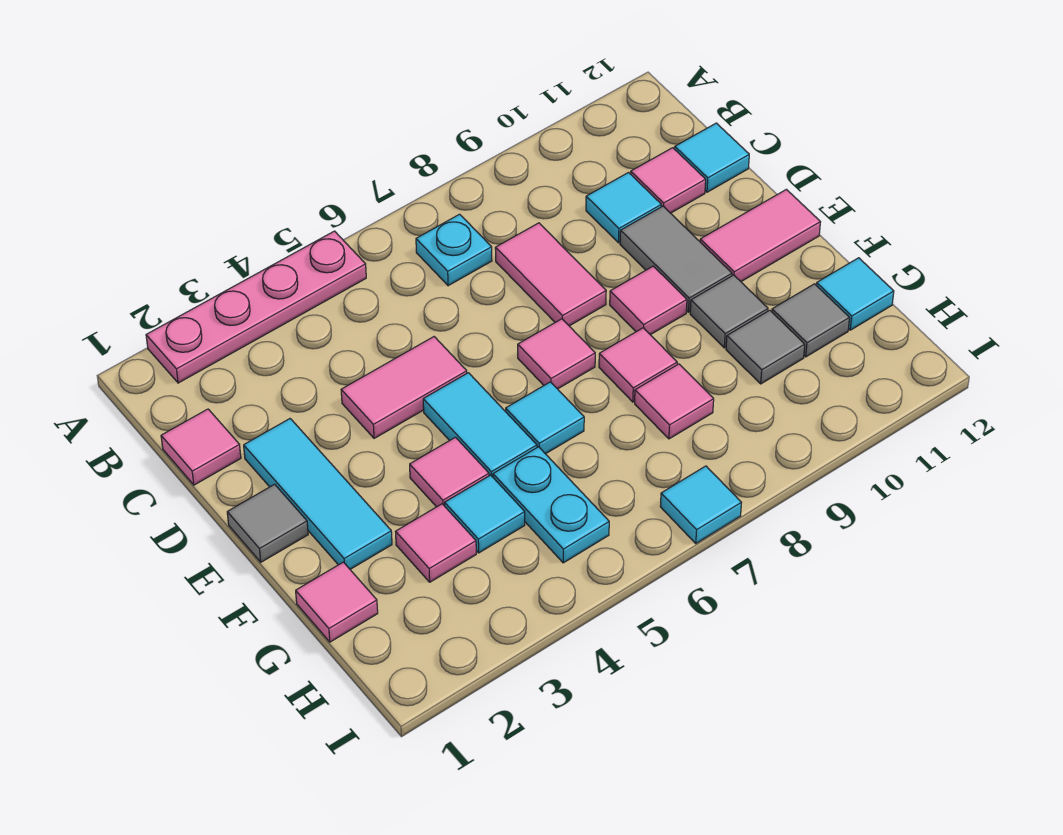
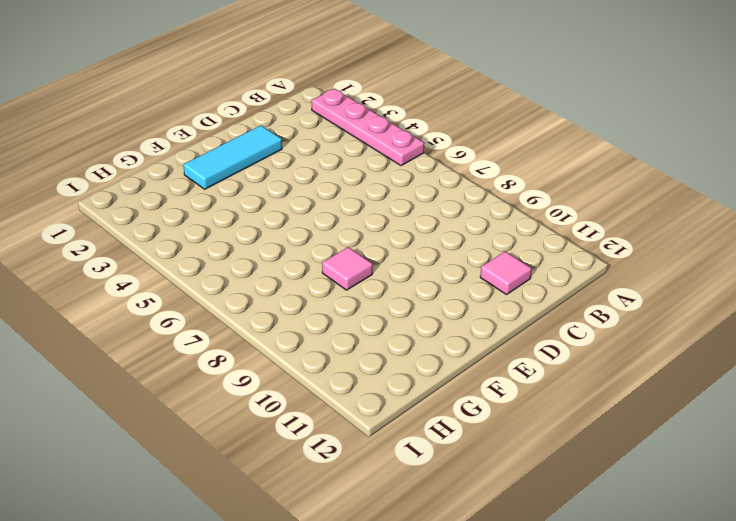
none -> cyan plate B7 level 1
none -> pink tile C1 level 1
none -> pink tile C8:D8 level 1

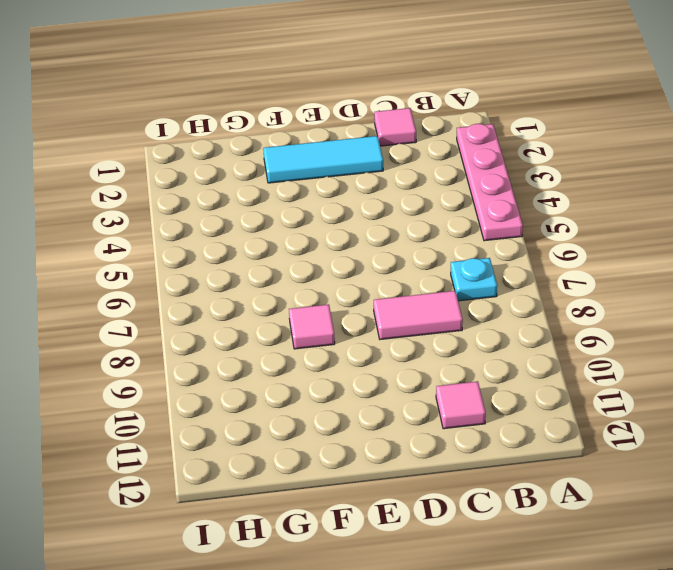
none -> cyan tile C10 level 1
none -> cyan tile C12 level 1
none -> pink tile D4:D5 level 1

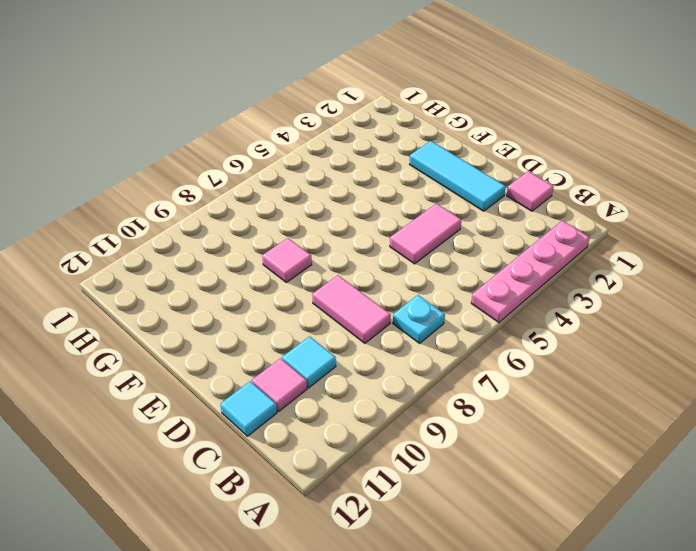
none -> grey tile D10:E10 level 1
none -> grey tile E1 level 1
none -> cyan tile E5:F5 level 1

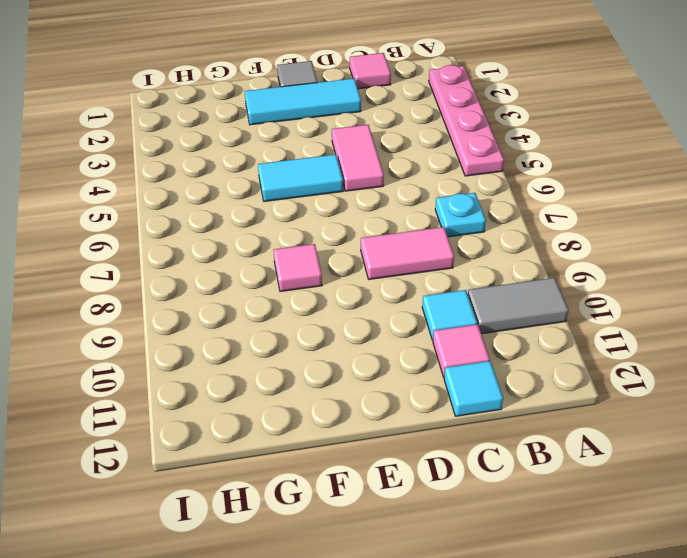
grey tile A10:B10 level 1 -> grey tile D10:E10 level 1
none -> pink tile E7 level 1
none -> pink tile E9 level 1
none -> pink tile E11:E12 level 1

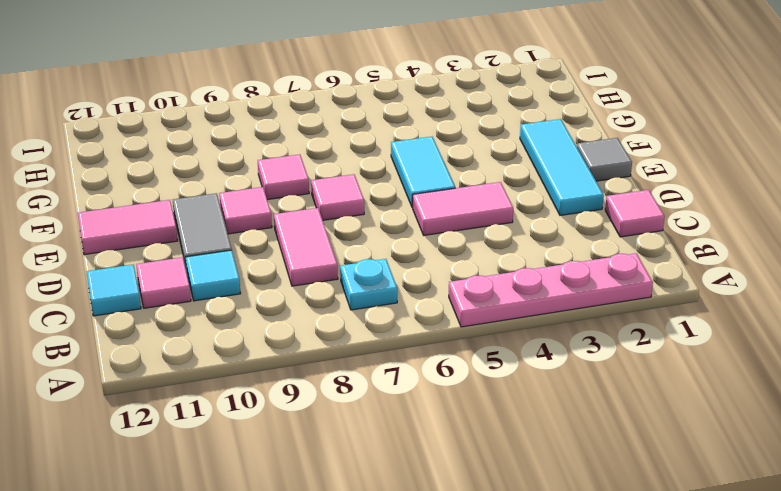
none -> pink tile F4 level 1
none -> cyan tile F6 level 1
none -> grey tile F10 level 1

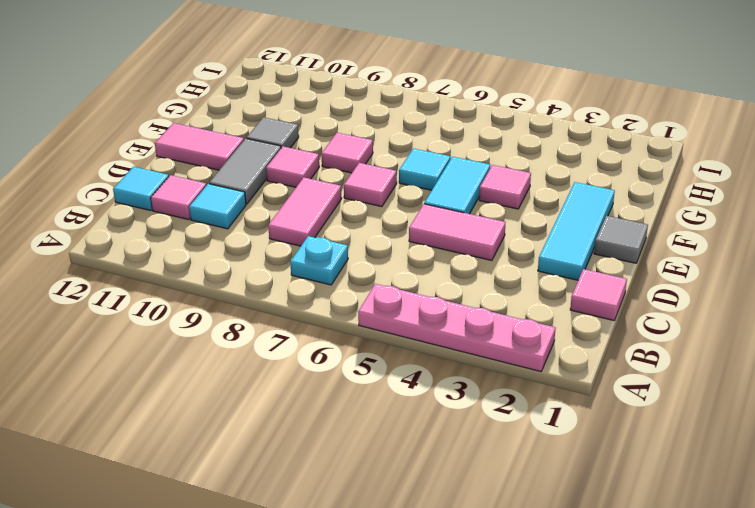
none -> pink tile G1 level 1
none -> pink tile G3 level 1
none -> cyan tile G4 level 1

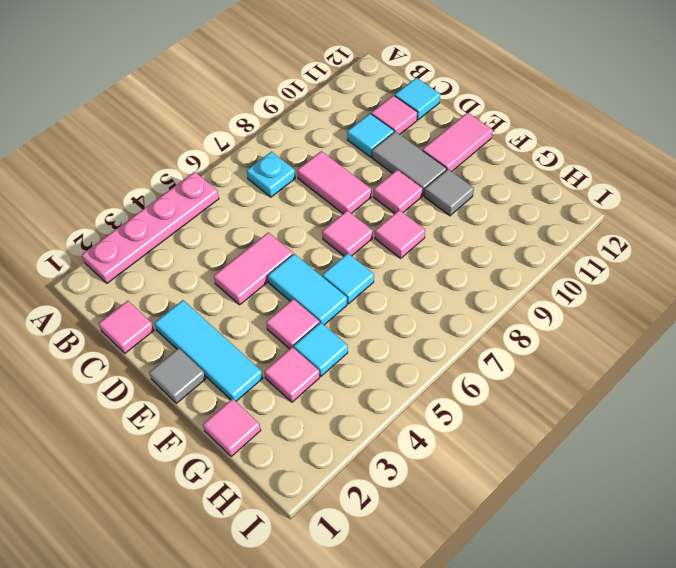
none -> cyan plate G5:H5 level 1
none -> pink tile G8 level 1
none -> grey tile G10 level 1

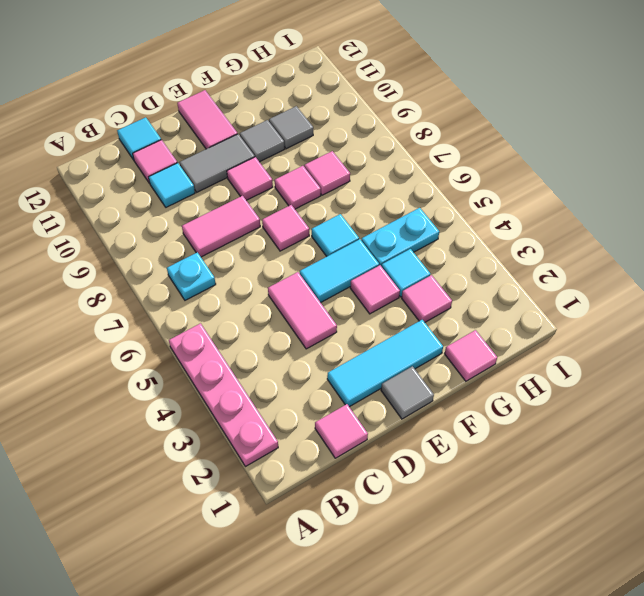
none -> grey tile G11 level 1
none -> cyan tile G12 level 1
none -> cyan tile I7 level 1

